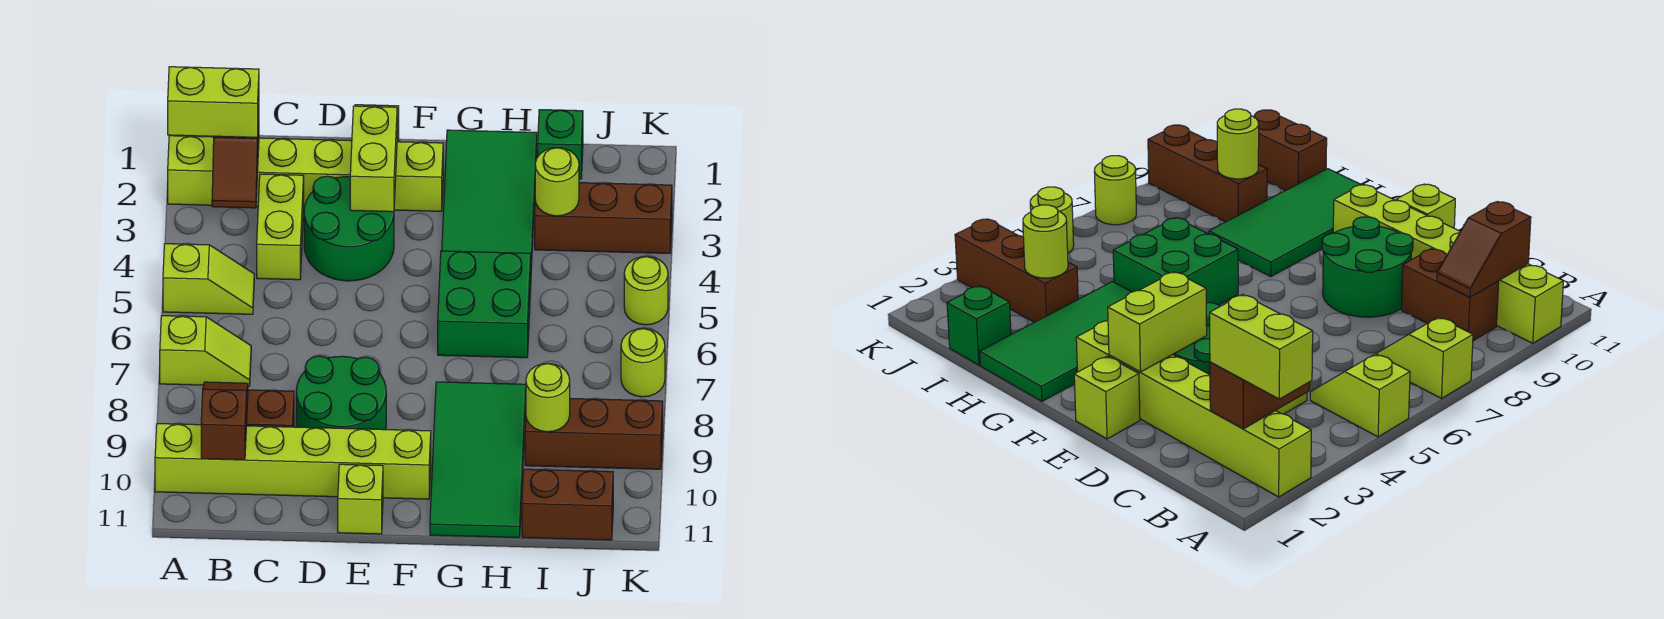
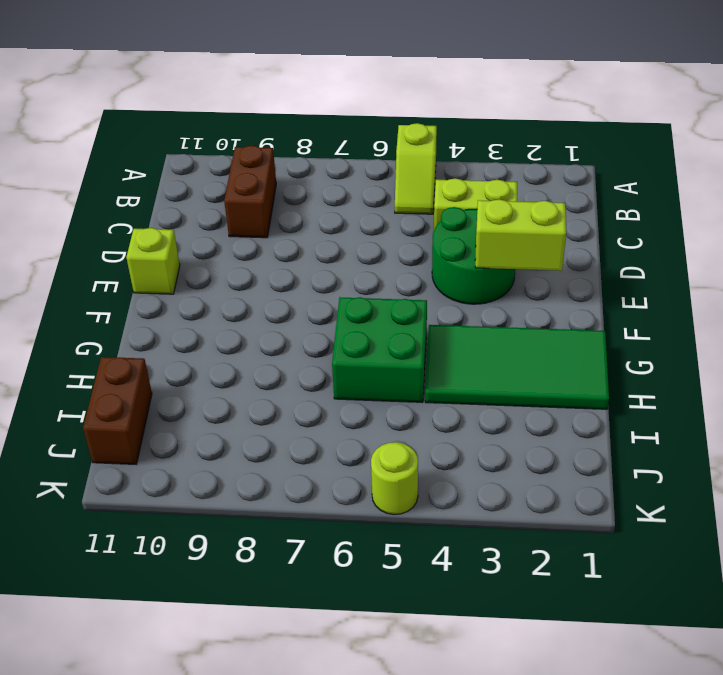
none -> lime brick A2:F2 level 1
none -> lime slope A7:B7 level 1 top A
none -> lime brick A10:F10 level 1

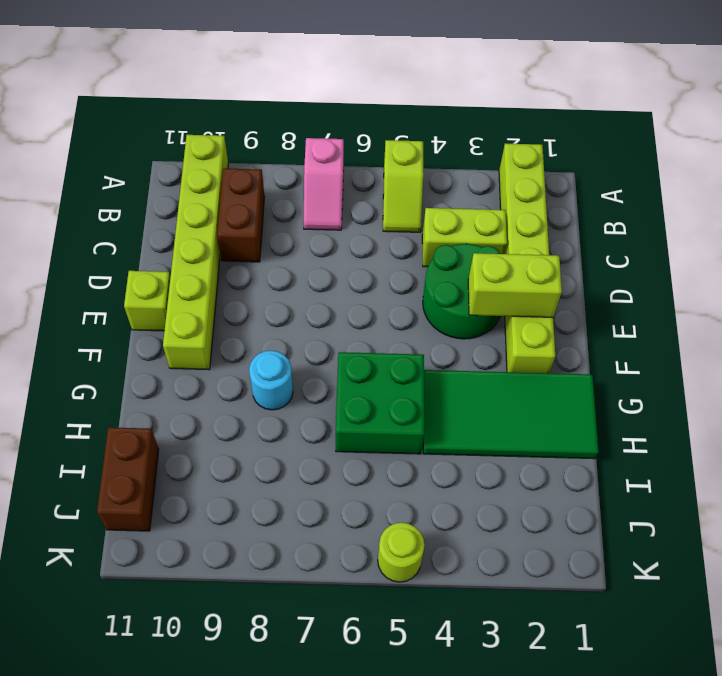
pink slope A7:B7 level 1 top A -> lime slope A7:B7 level 1 top A
cyan round brick G8 level 1 -> green tile G8:H11 level 1
none -> green round brick D8:E9 level 1
none -> lime brick E1 level 1
none -> green brick I1 level 1

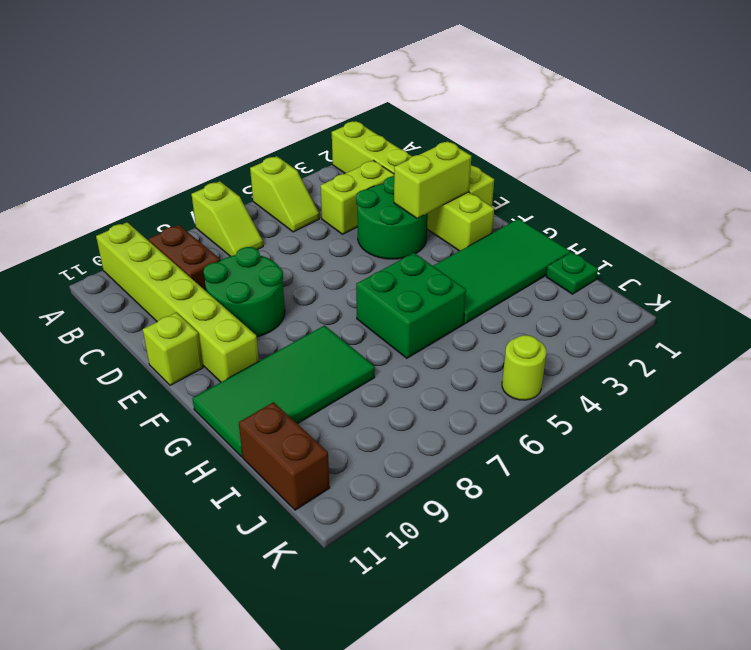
green plate I1 level 1 -> green brick I1 level 1
none -> brown brick I3:K3 level 1
none -> brown brick I9:K9 level 1
none -> lime round brick K7 level 1

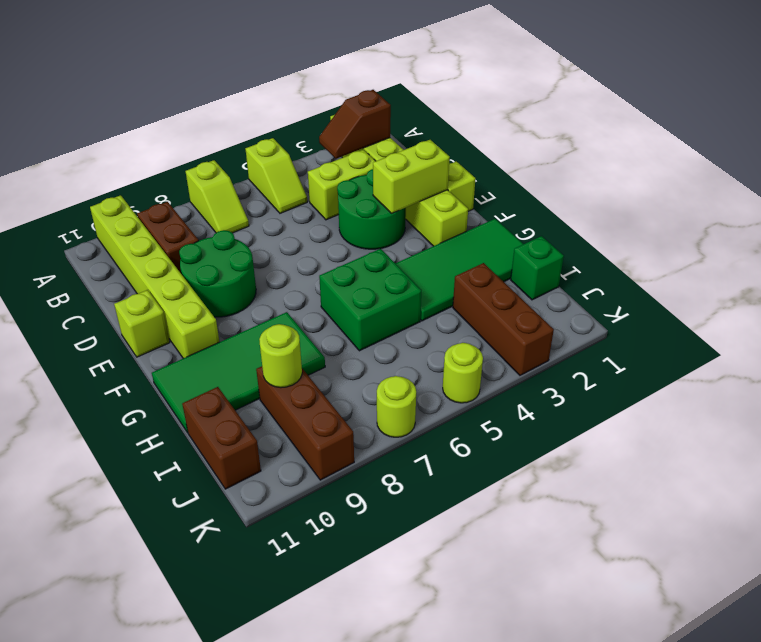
none -> brown slope B9:B10 level 2 top 10
none -> lime round brick I3 level 2
none -> lime brick A2:B2 level 3

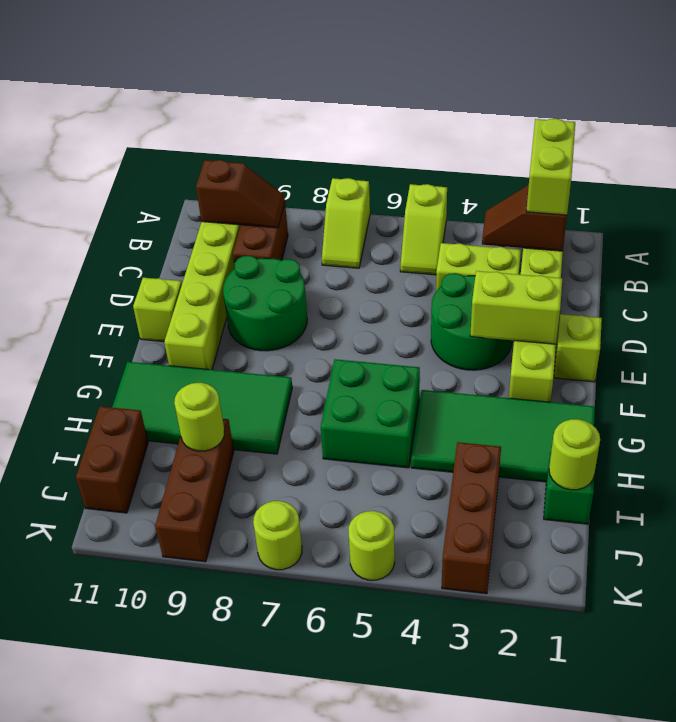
lime round brick I1 level 2 -> lime round brick I3 level 2

